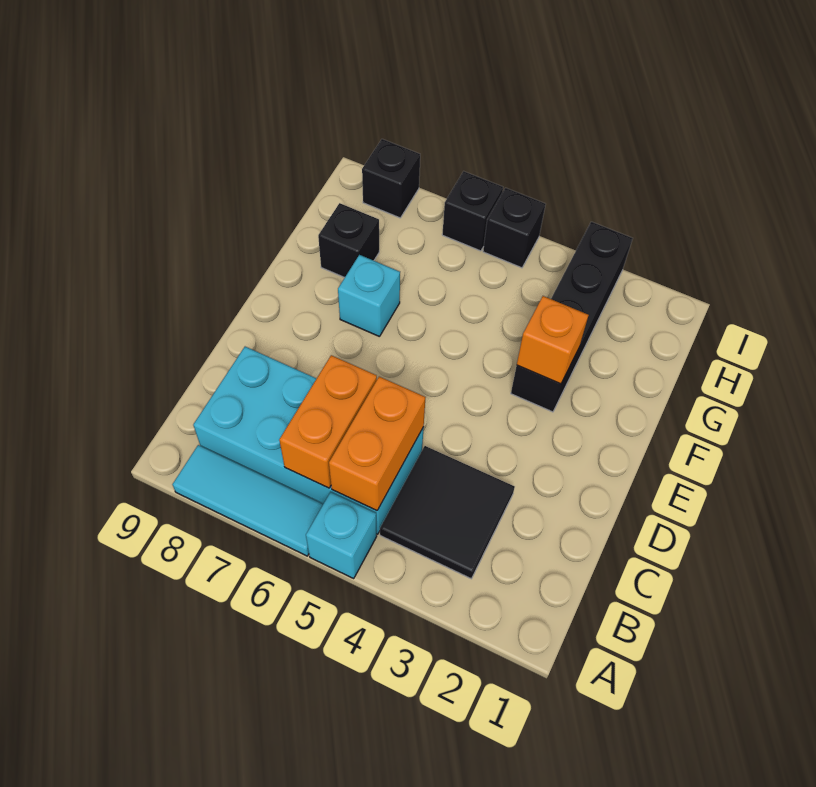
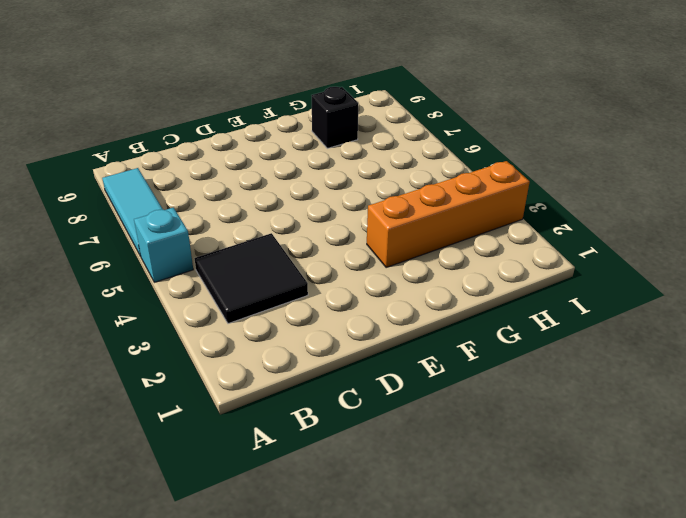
orange brick F3:I3 level 1 -> black brick F3:I3 level 1
none -> cyan brick B5:C8 level 1
none -> cyan brick F7 level 1
none -> black brick I5 level 1

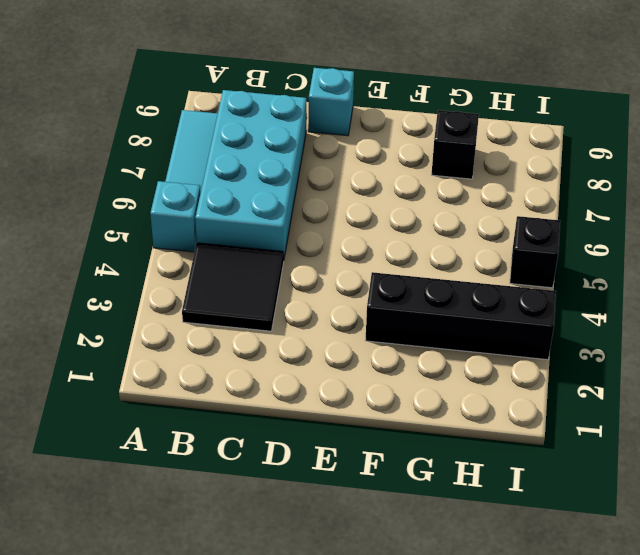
cyan brick D9 level 1 -> cyan brick F7 level 1
none -> black brick I6 level 1
none -> black brick I8 level 1
none -> orange brick B5:C5 level 2

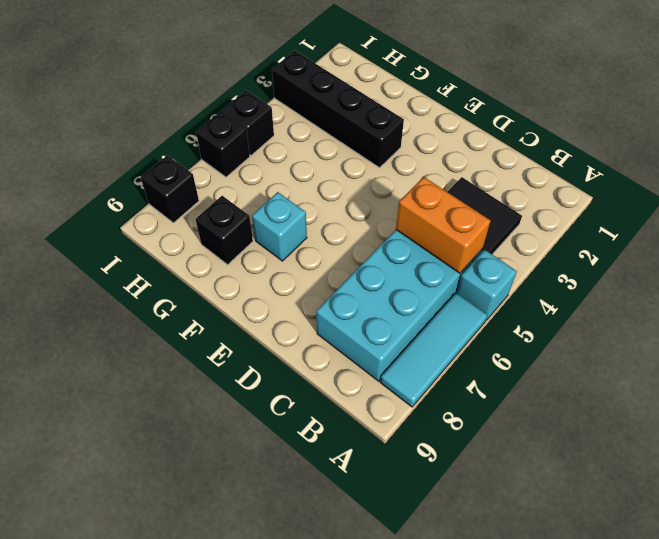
none -> orange brick B6:C6 level 2
none -> orange brick F3 level 2

